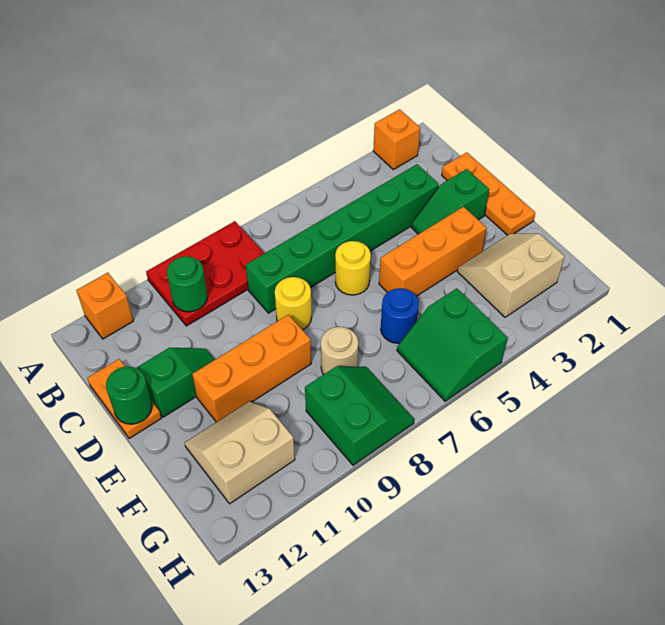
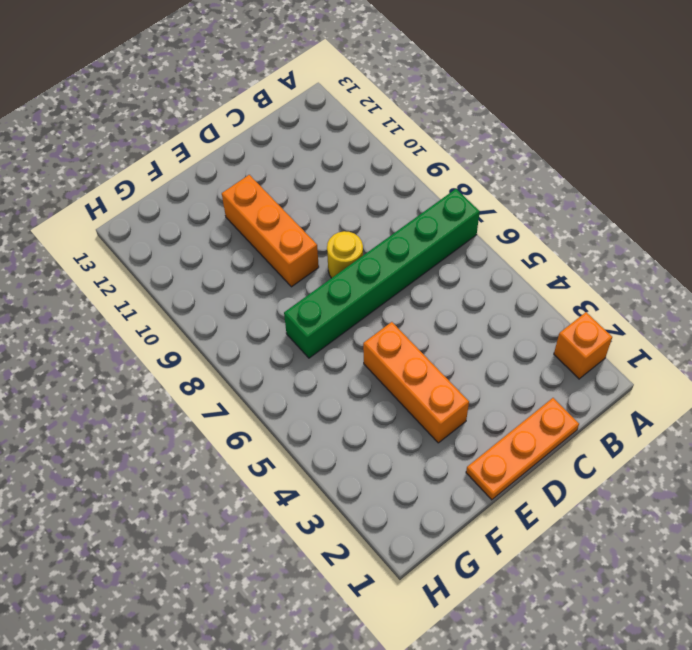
green brick A7:F7 level 1 -> green brick C3:C8 level 1
none -> red plate A8:B10 level 1
none -> orange brick A12 level 1
none -> orange plate C13:D13 level 1

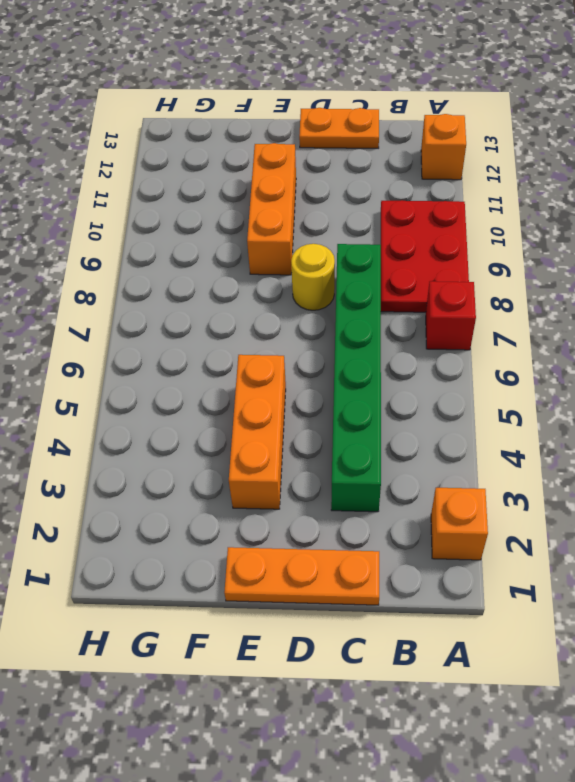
red brick A7 level 1 -> none
none -> green slope D2:D3 level 1 top 2
none -> yellow round brick D6 level 1
none -> green slope D11:D12 level 1 top 12

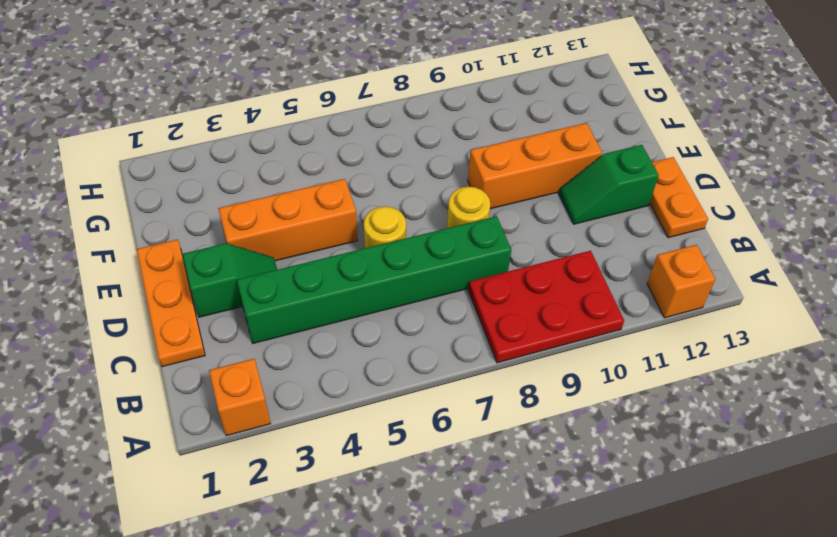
none -> tan slope F2:G3 level 1 top G
none -> blue round brick F6 level 1
none -> tan round brick F8 level 1

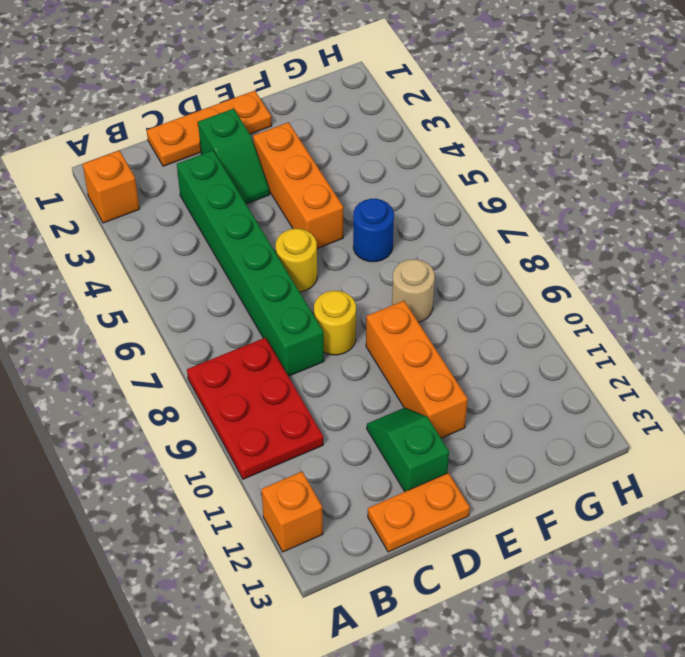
none -> tan slope F2:G3 level 1 top G
none -> tan slope F11:G12 level 1 top G
none -> green slope G5:H6 level 1 top 5

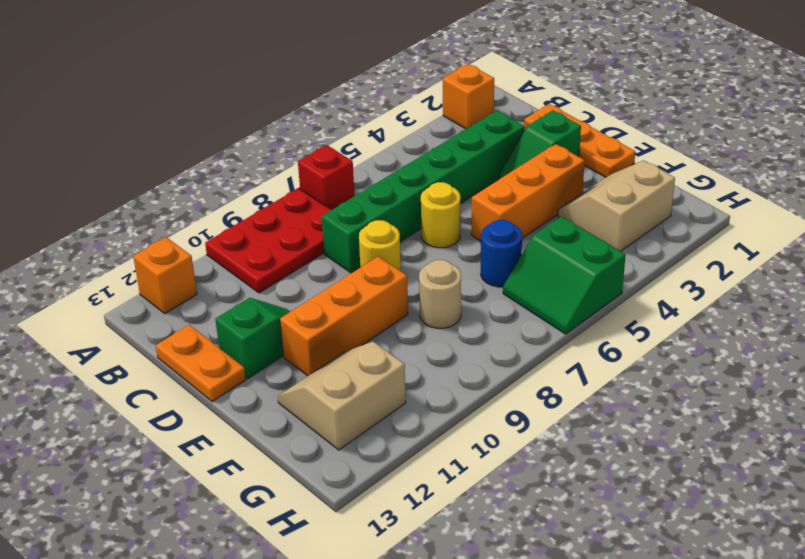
red brick A7 level 1 -> none
none -> green slope G8:H9 level 1 top 9
none -> green round brick B10 level 2
none -> green round brick D13 level 2

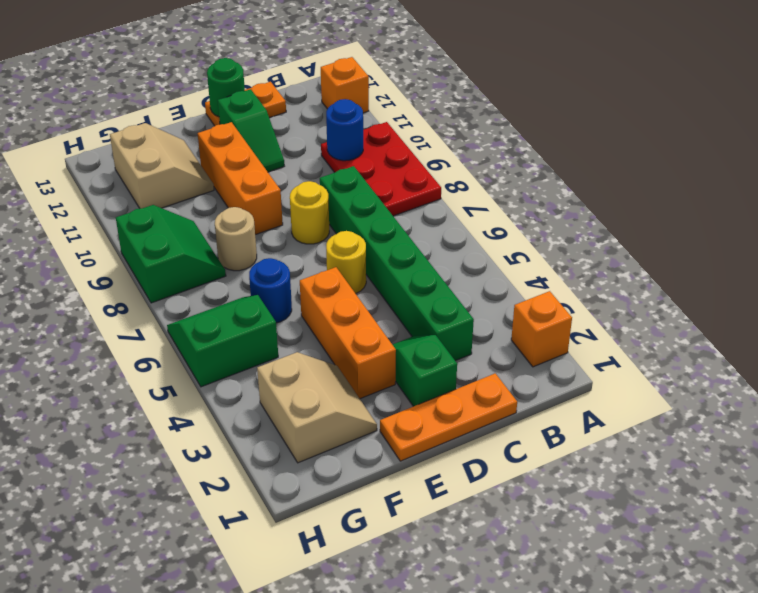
blue round brick B10 level 2 -> green round brick B10 level 2
green slope G8:H9 level 1 top H -> green slope G8:H9 level 1 top 9

